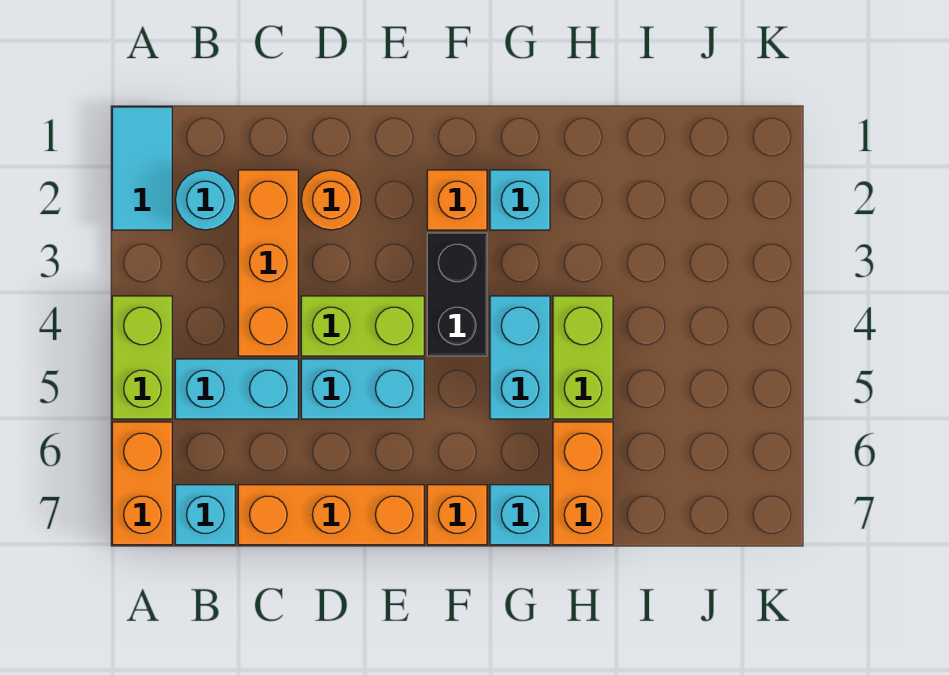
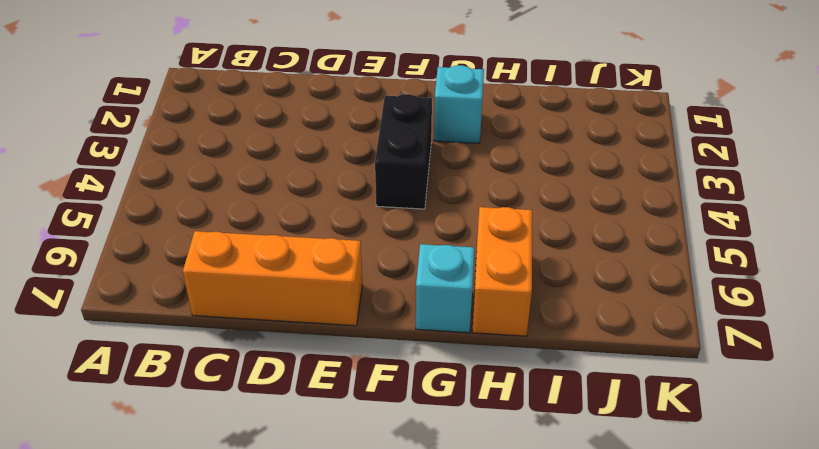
none -> cyan tile A1:A2 level 1
none -> lime brick A4:A5 level 1
none -> orange brick A6:A7 level 1

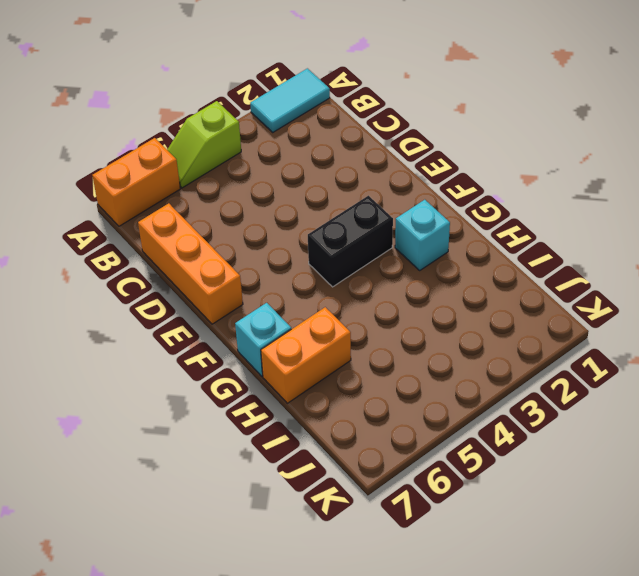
lime slope A4:A5 level 1 top 4 -> lime brick A4:A5 level 1
none -> cyan round brick B2 level 1
none -> cyan brick B5:C5 level 1
none -> cyan brick B7 level 1

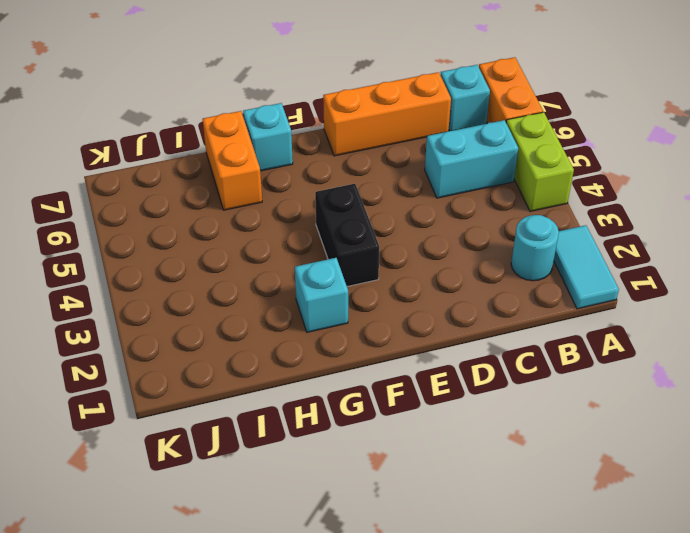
none -> orange brick C2:C4 level 1
none -> orange round brick D2 level 1
none -> lime brick D4:E4 level 1

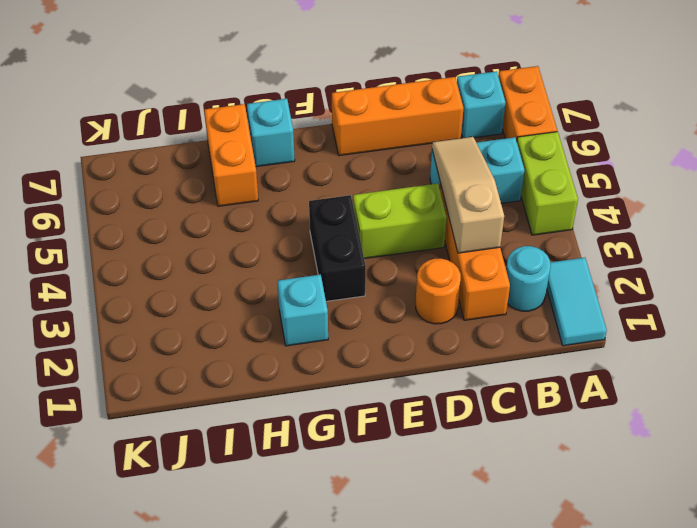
tan slope C3:C5 level 2 top 3 -> none
none -> cyan brick D5:E5 level 1
none -> orange brick F2 level 1
none -> orange brick F7 level 1

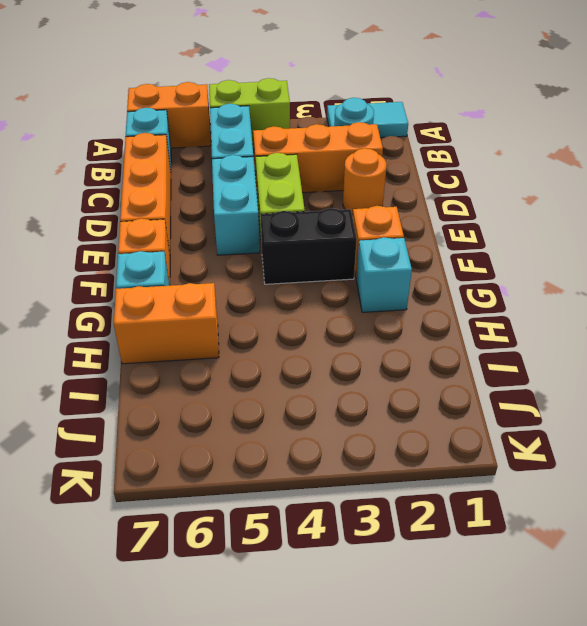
none -> cyan brick G4:G5 level 1
none -> lime brick H4:H5 level 1

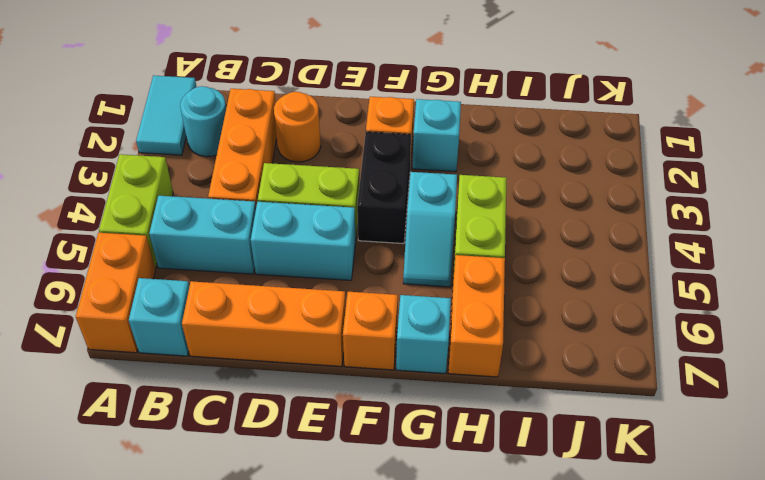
cyan slope G4:G5 level 1 top 4 -> cyan brick G4:G5 level 1

